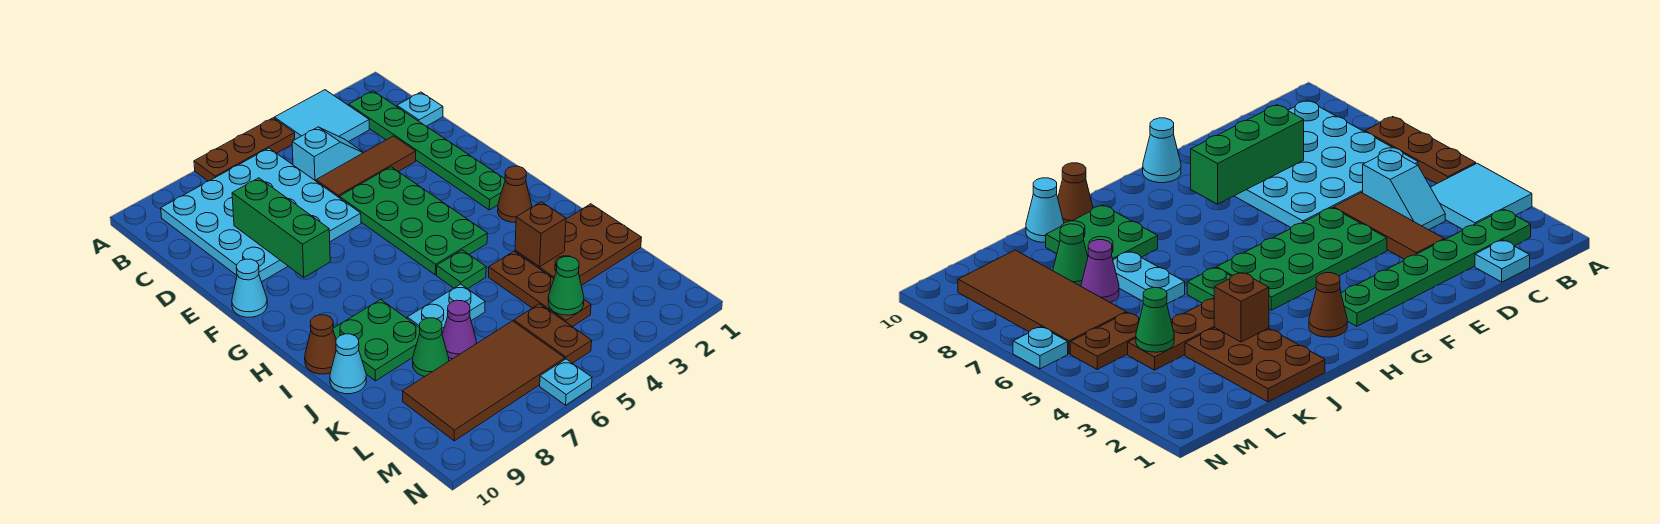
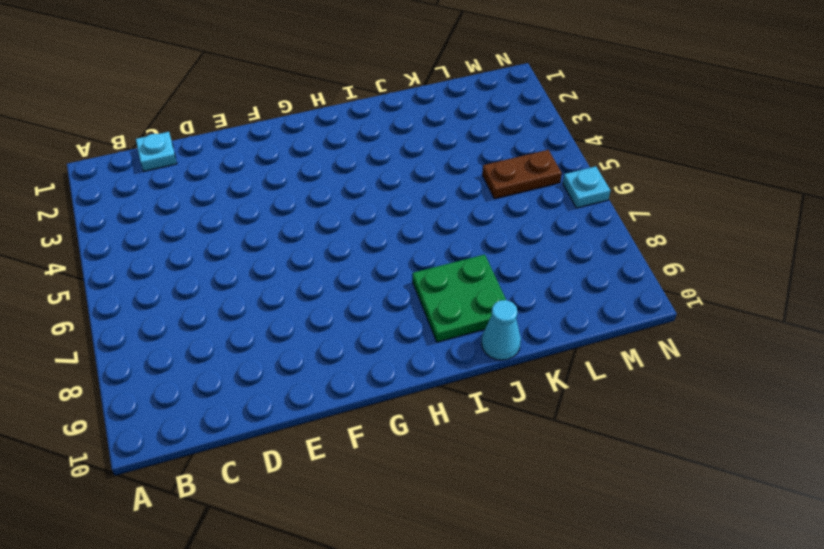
none -> cyan tile A3:B4 level 1
none -> brown plate A5:A7 level 1
none -> green plate B2:G2 level 1

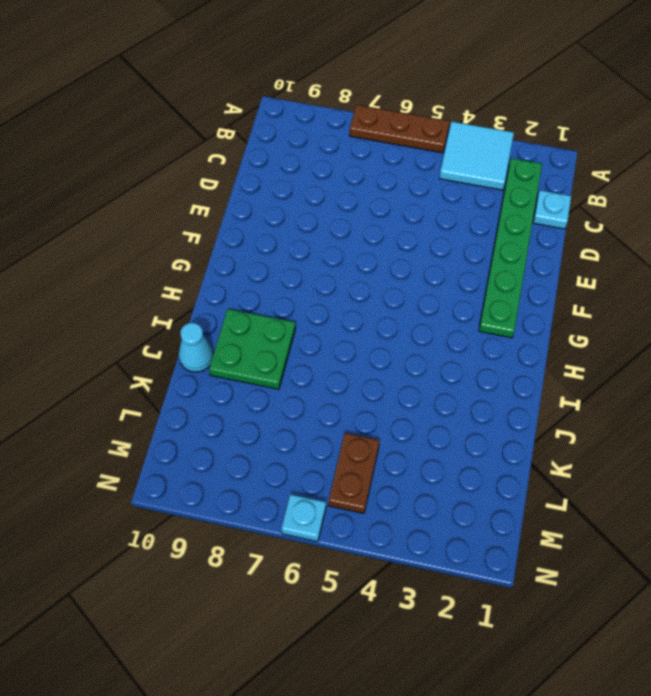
none -> cyan plate B6:E9 level 1
none -> cyan slope C4:C5 level 1 top 5
none -> brown tile D3:D5 level 1

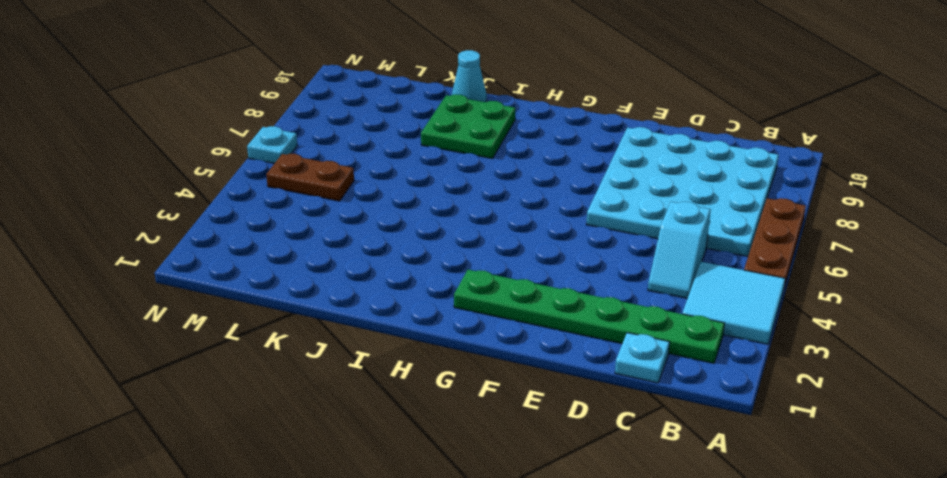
none -> brown tile D3:D5 level 1
none -> green plate E4:H5 level 1
none -> cyan cone F10 level 1

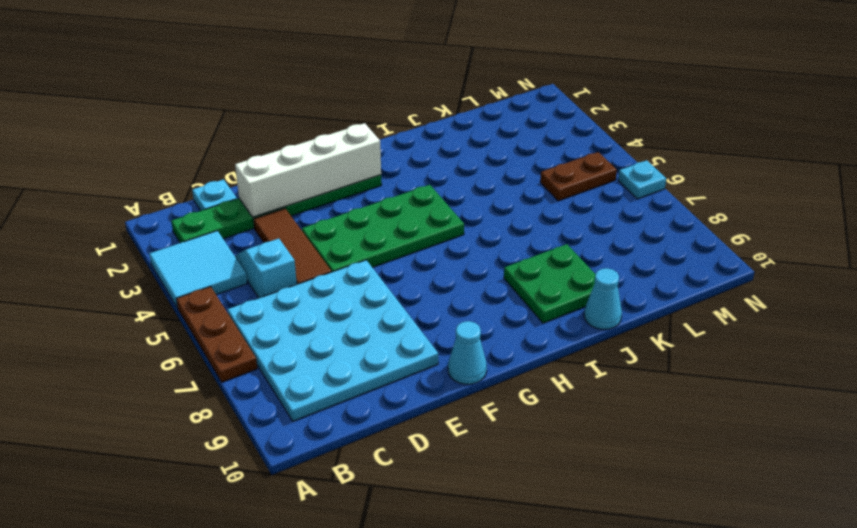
white brick D2:G2 level 2 -> none
none -> brown cone H2 level 1
none -> green plate I5 level 1
none -> brown cone I10 level 1

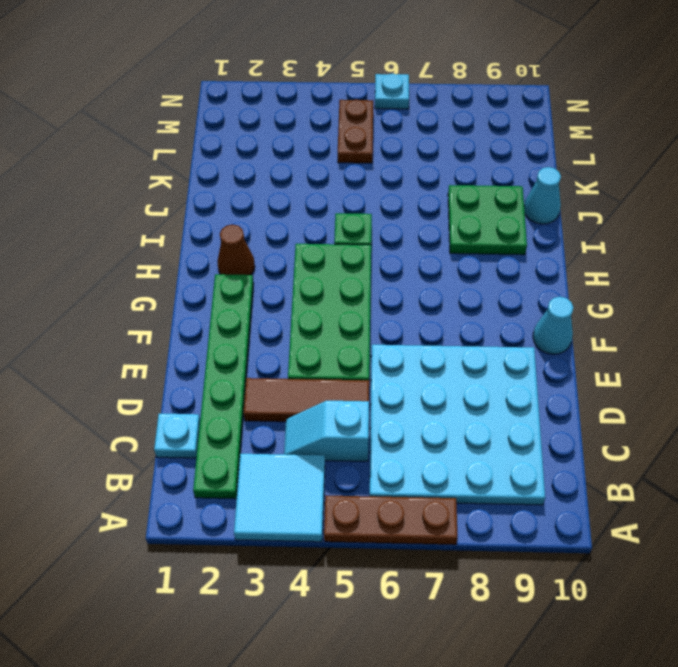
none -> brown cone I10 level 1
none -> brown plate J1:K3 level 1
none -> brown plate J4:L4 level 1

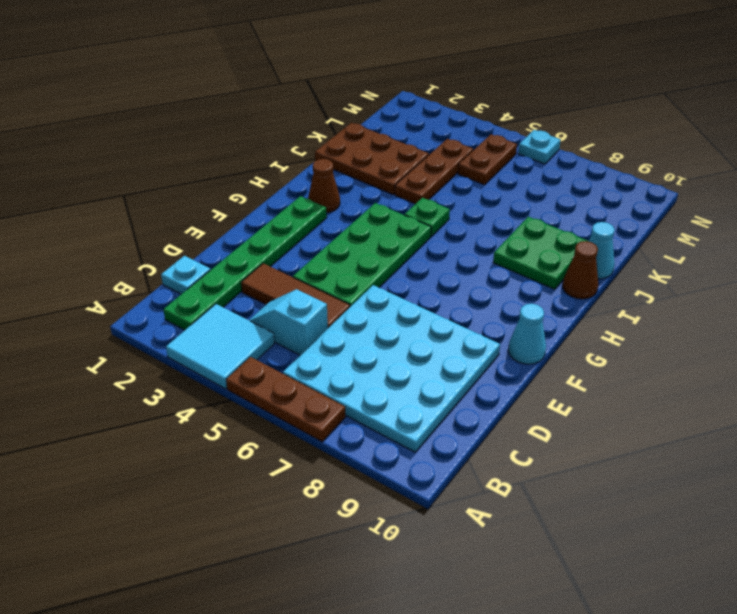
none -> cyan plate J6:J7 level 1
none -> purple cone K7 level 1
none -> green cone K8 level 1

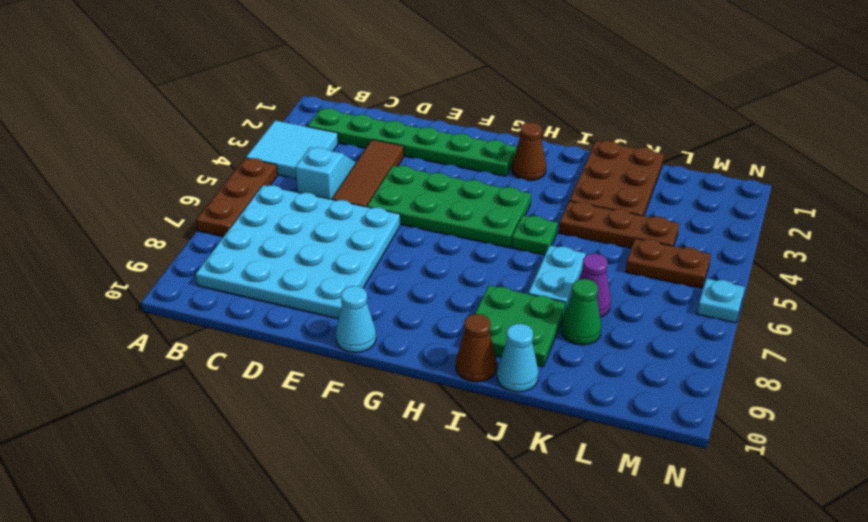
none -> cyan plate C1 level 1
none -> brown tile L6:M9 level 1
none -> green brick D8:F8 level 2

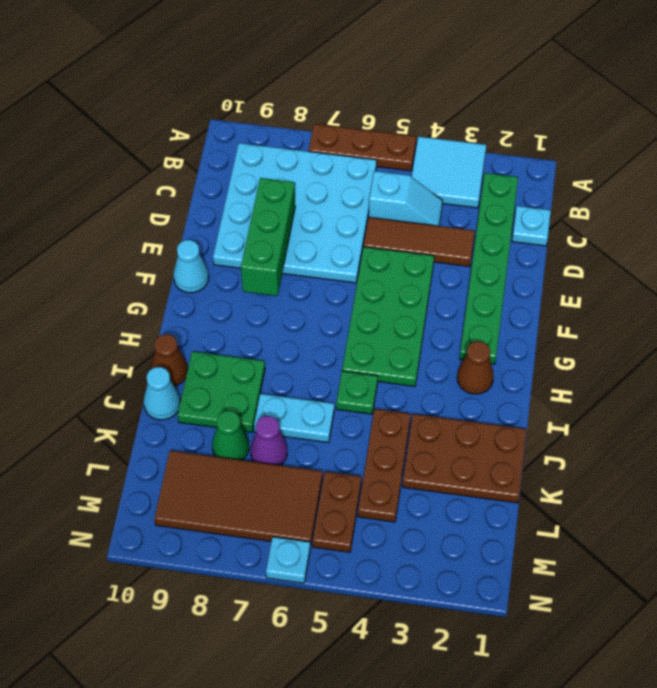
none -> brown brick J3 level 2
none -> green cone L4 level 2

